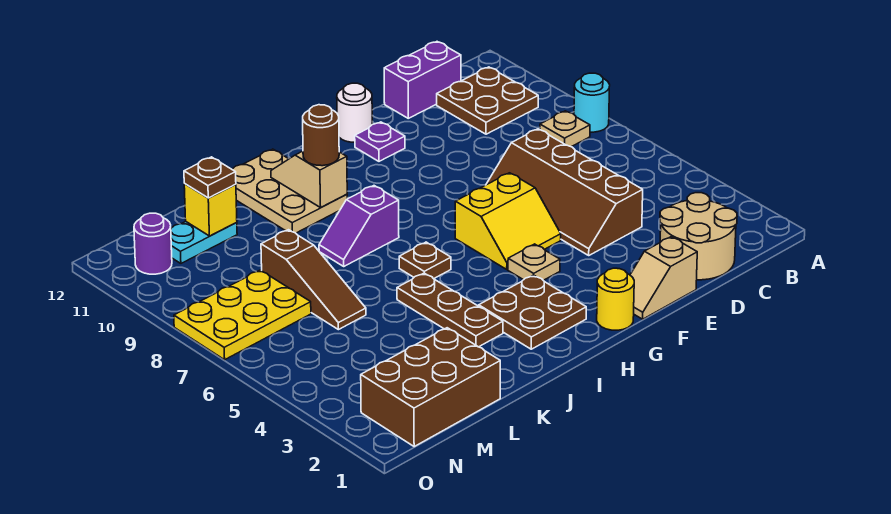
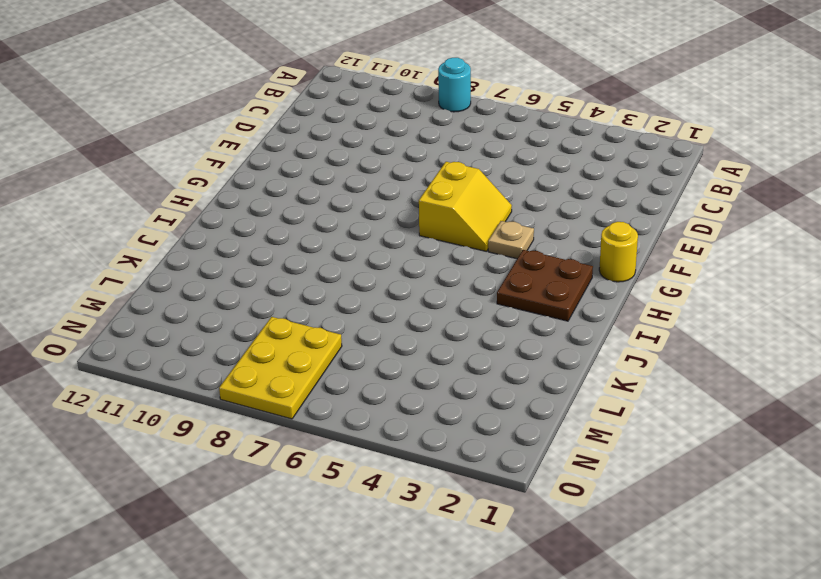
none -> tan plate B8 level 1
none -> brown plate B10:C11 level 1
none -> tan round brick C1:D2 level 1

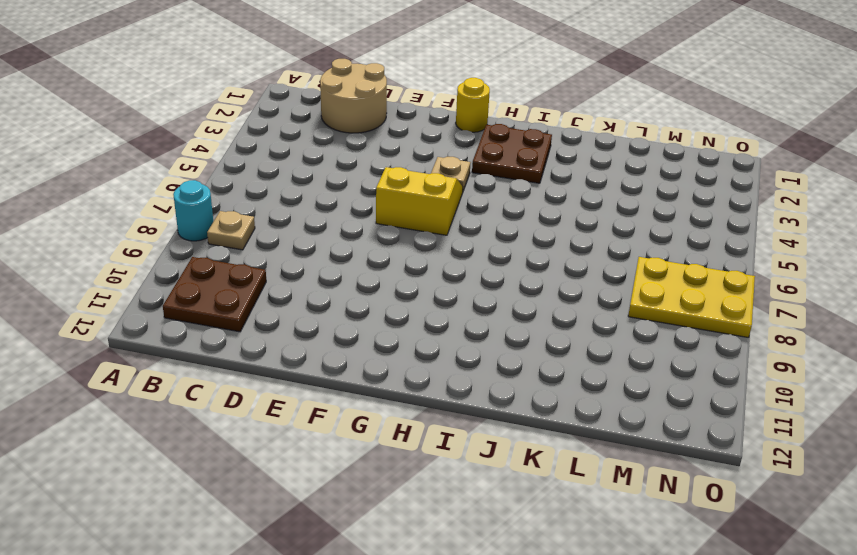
none -> purple brick C12:D12 level 1
none -> brown slope D4:E7 level 1 top D
none -> tan slope E1:F1 level 1 top E

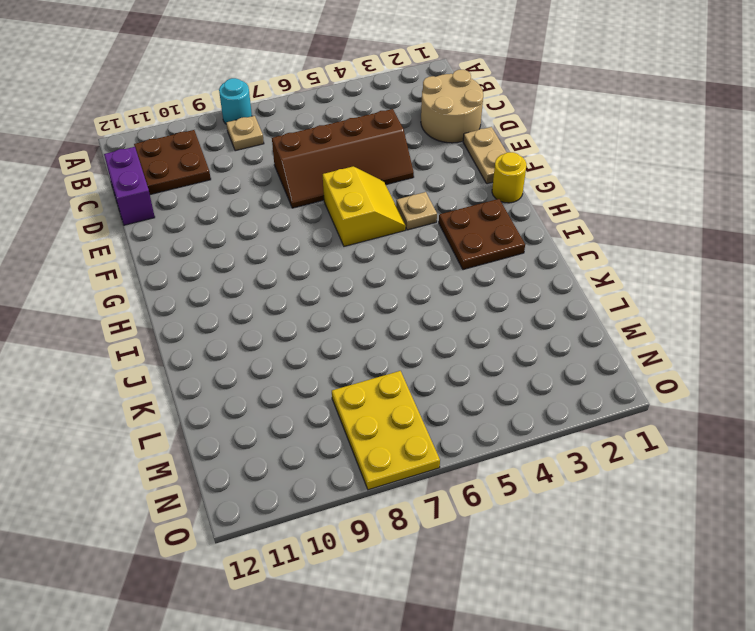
tan plate E1:F1 level 1 -> tan slope E1:F1 level 1 top E
none -> purple plate F11 level 1
none -> white round brick F12 level 1
none -> brown plate I6 level 1

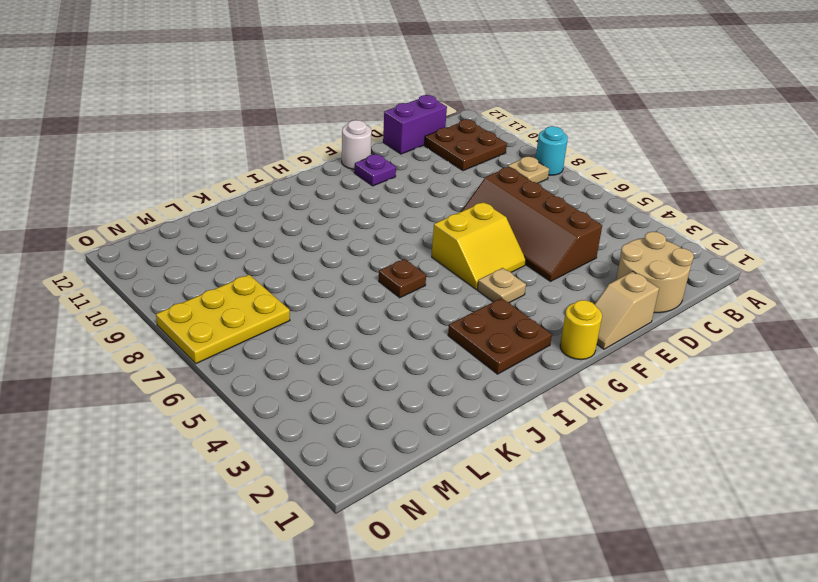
none -> purple slope I8:J8 level 1 top I
none -> tan plate I10:J12 level 1
none -> brown plate J3:J5 level 1

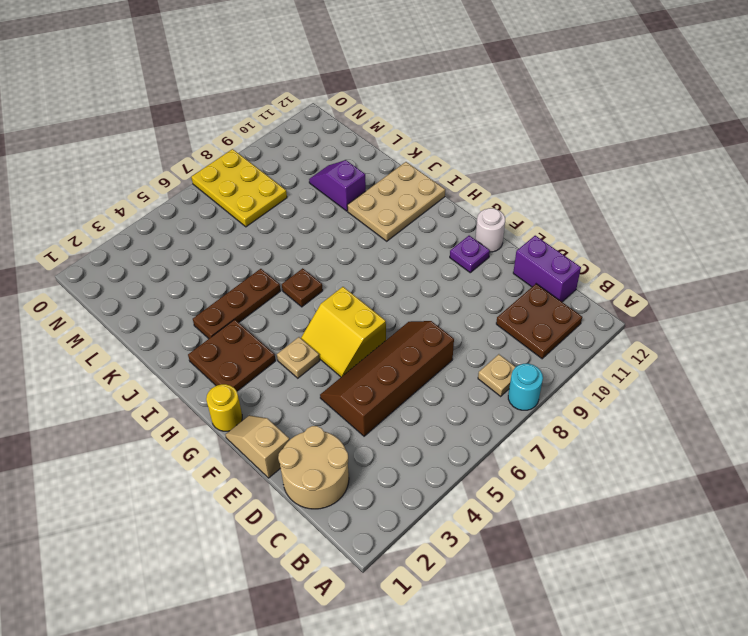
purple slope K10:L10 level 1 top K -> purple slope I8:J8 level 1 top I
none -> brown brick L1:N2 level 1
none -> brown slope L6:L8 level 1 top 8
none -> cyan plate L11:M11 level 1

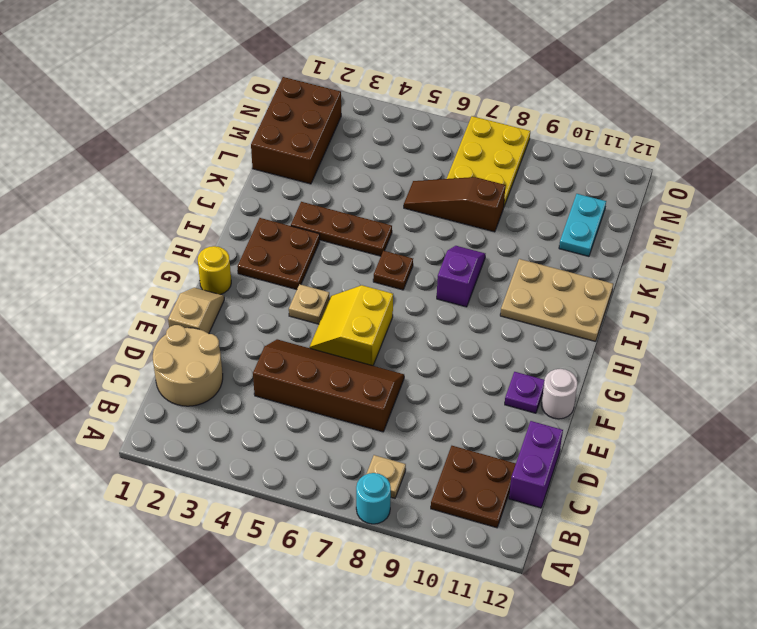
none -> purple round brick N11 level 1
none -> tan slope I10:I11 level 2 top 10
none -> yellow brick L11 level 2

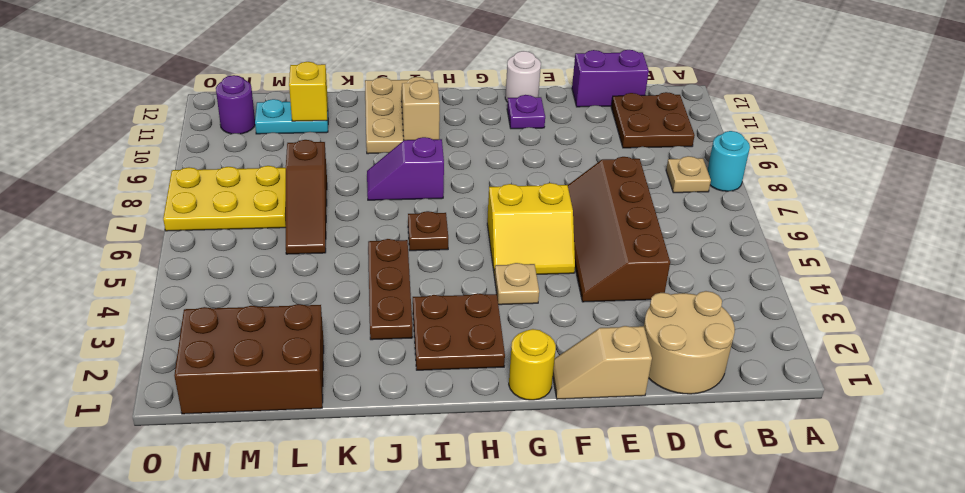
none -> brown round brick I10 level 3
none -> brown plate L11 level 3

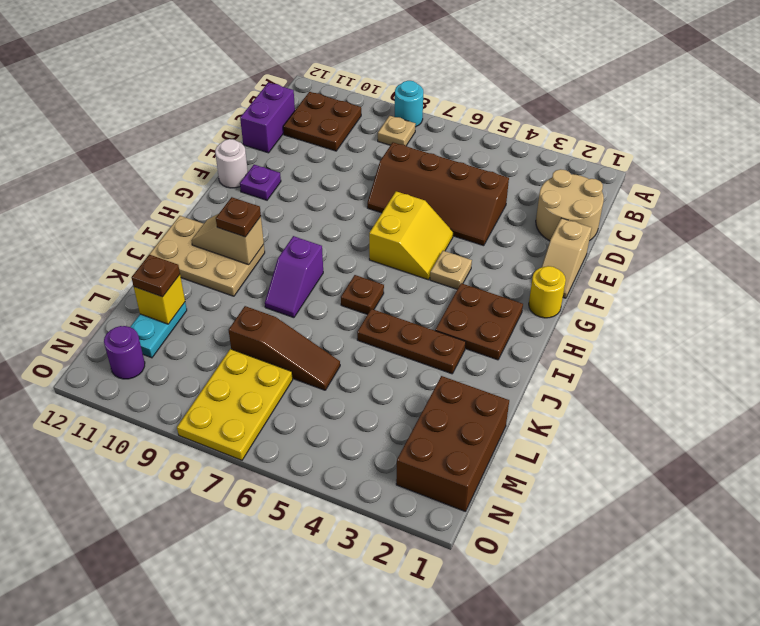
brown plate I10 level 3 -> brown round brick I10 level 3

